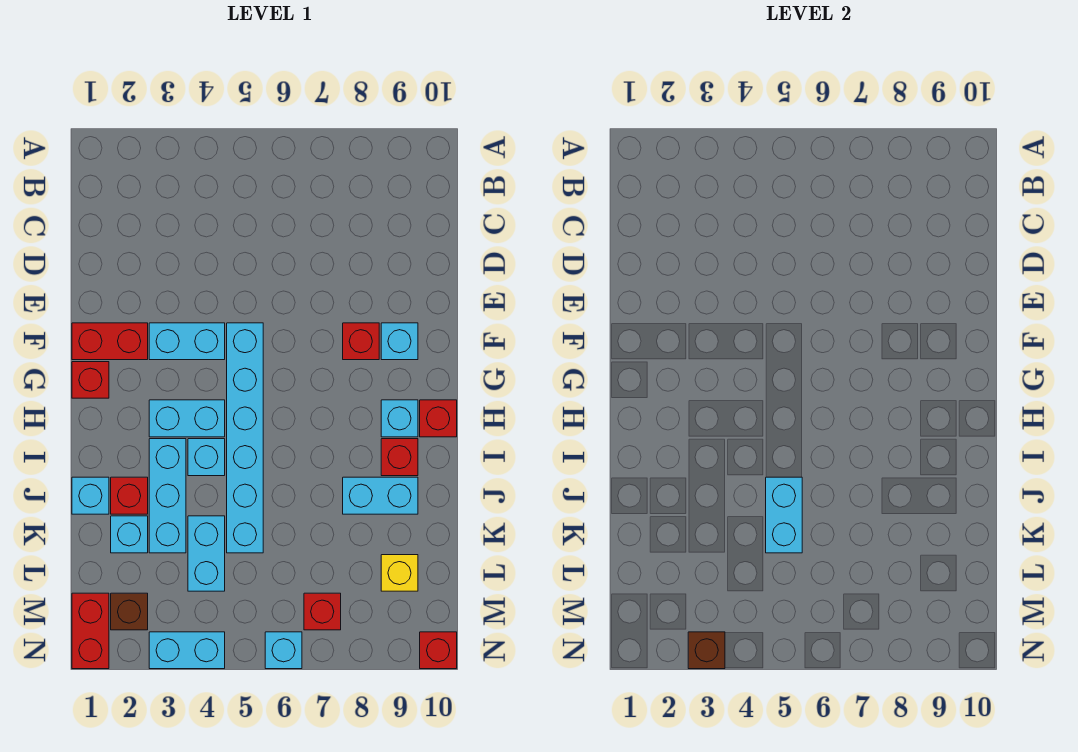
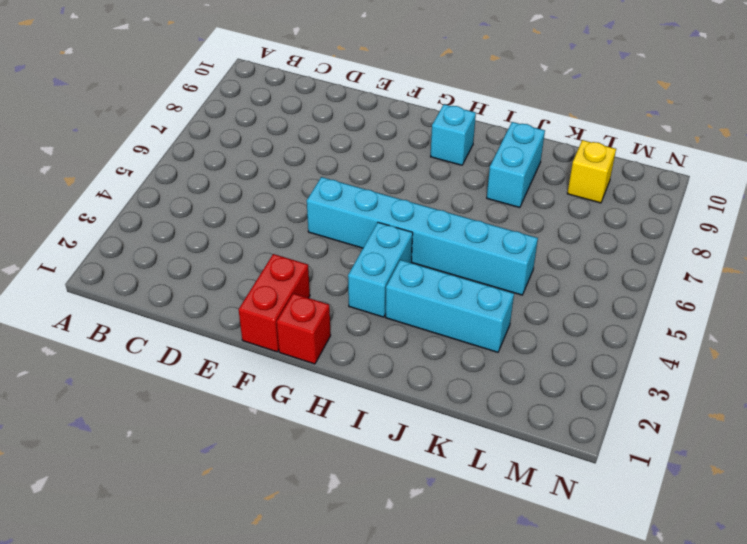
none -> cyan brick F3:F4 level 1
none -> red brick F8 level 1
none -> cyan brick F9 level 1

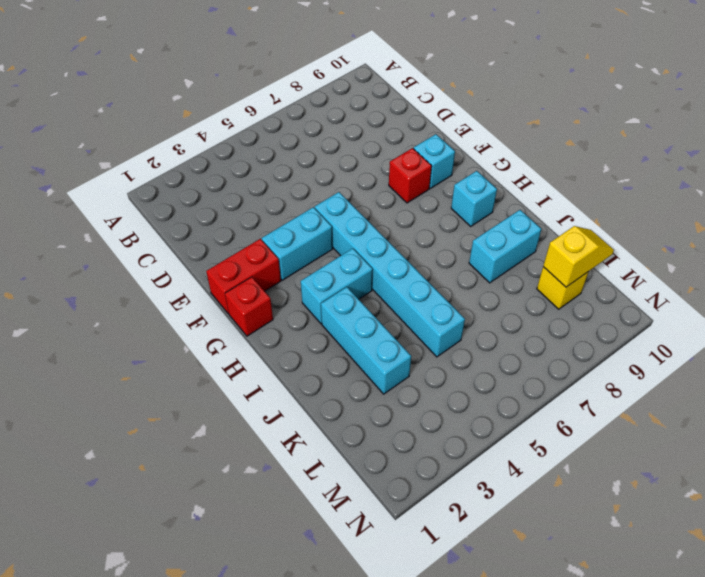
yellow slope L9:L10 level 2 top 9 -> none
none -> red brick H10 level 1
none -> cyan brick I4 level 1
none -> red brick I9 level 1

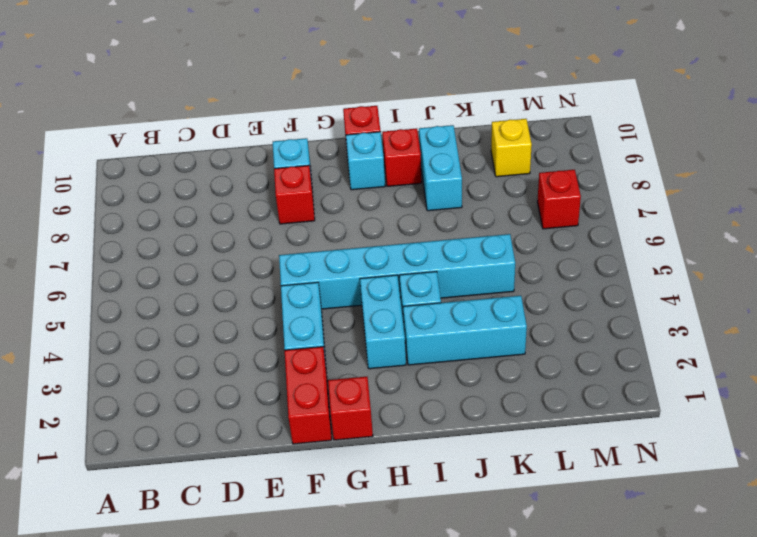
none -> cyan brick J1 level 1
none -> red brick J2 level 1
none -> cyan brick K2 level 1

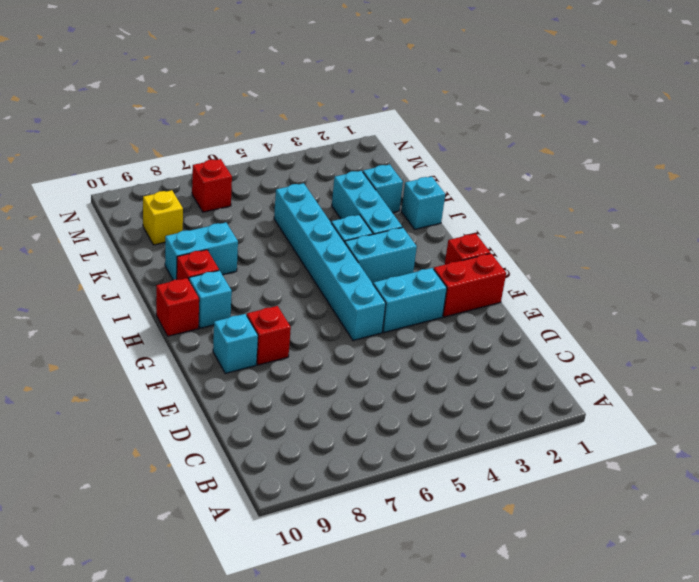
none -> red brick J2 level 1
none -> cyan brick K4:L4 level 1
none -> red brick M1:N1 level 1

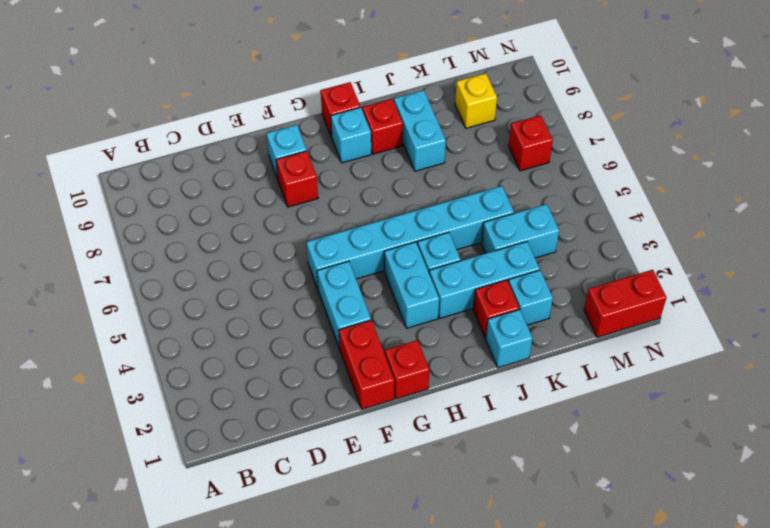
none -> brown brick M2 level 1
none -> cyan brick N3:N4 level 1
none -> cyan brick N6 level 1

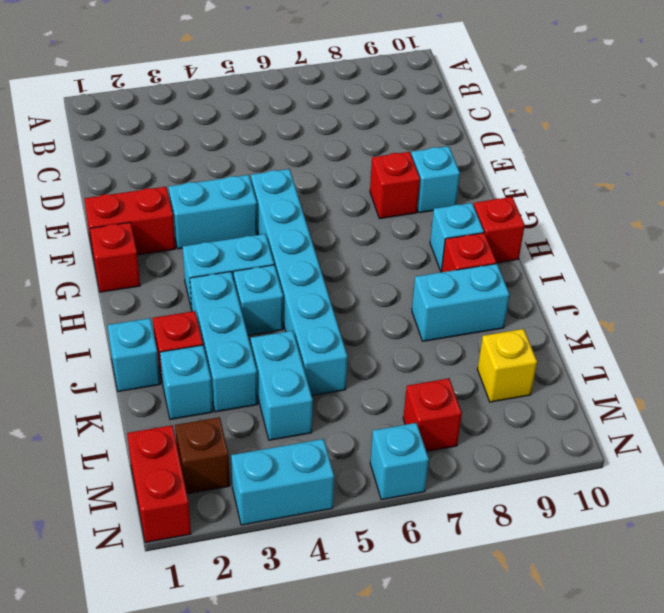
none -> red brick N10 level 1
none -> cyan brick J5:K5 level 2
none -> brown brick N3 level 2

